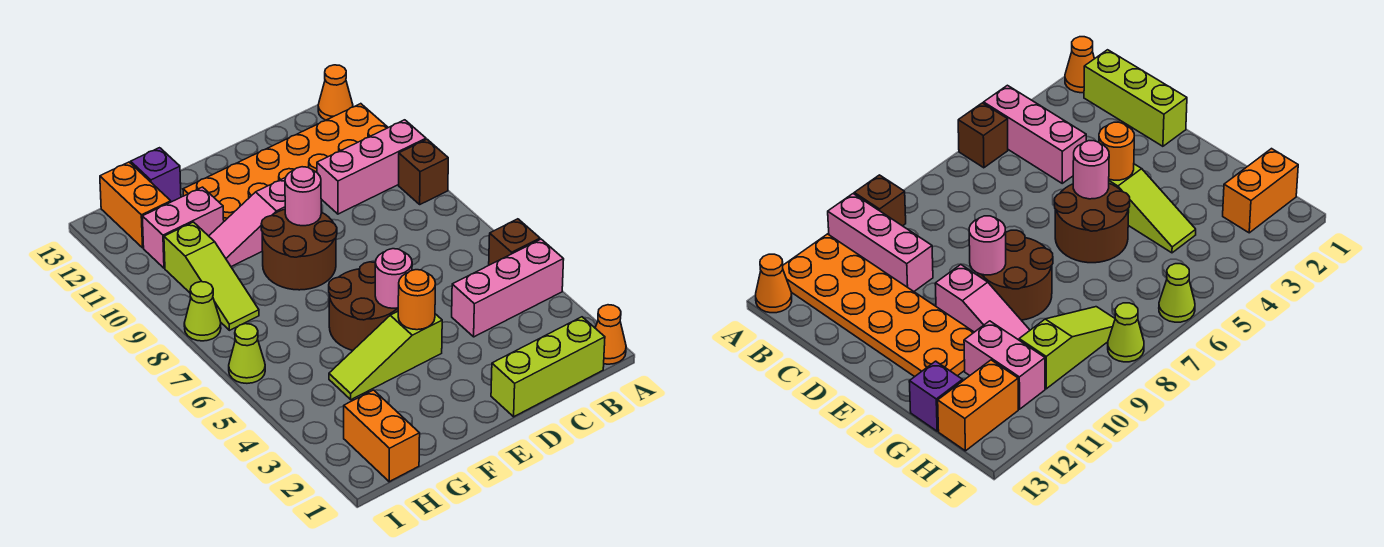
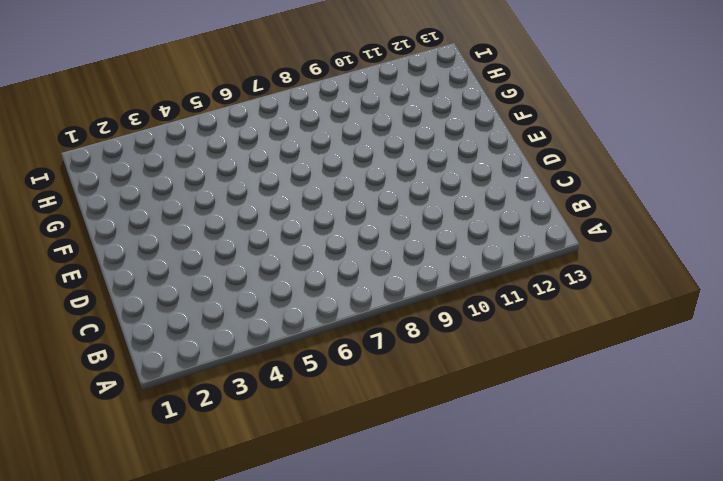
none -> orange cone A1 level 1
none -> pink brick A4:C4 level 1
none -> brown brick A5 level 1

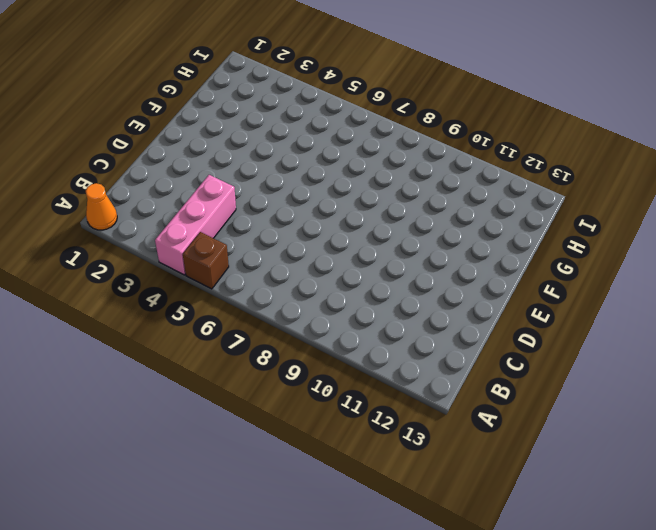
none -> brown brick A9 level 1
none -> pink brick A10:C10 level 1
none -> orange plate A11:F12 level 1

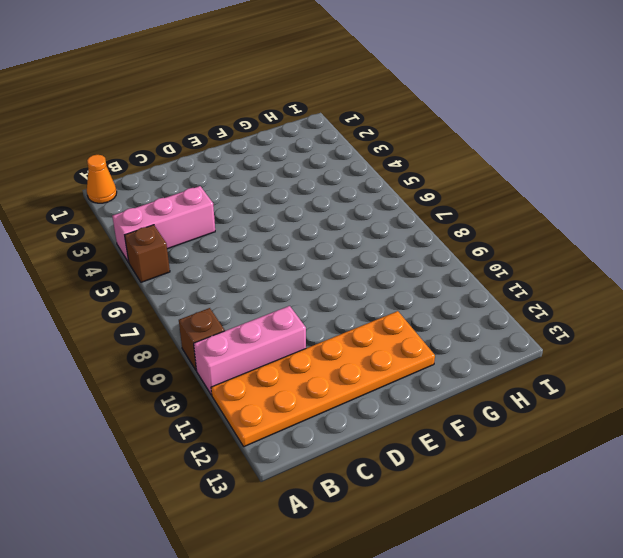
none -> orange cone A13 level 1
none -> lime brick B1:D1 level 1
none -> lime slope E4:G4 level 1 top E

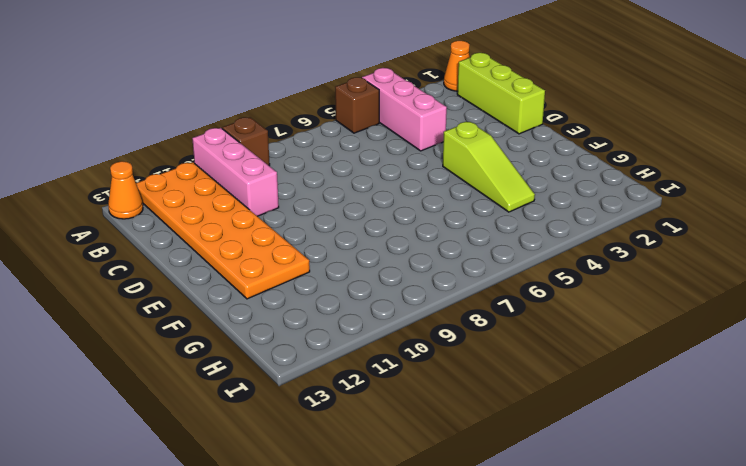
none -> brown round brick E5:F6 level 1
none -> brown round brick E8:F9 level 1
none -> pink slope E10:G10 level 1 top E

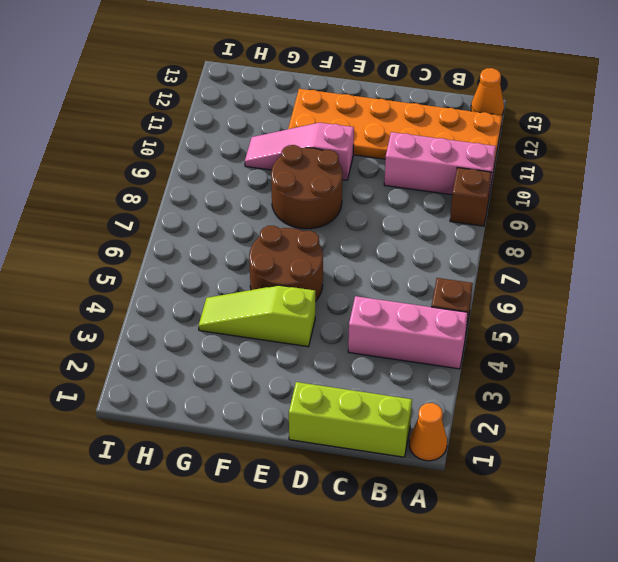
none -> pink brick G11:H11 level 1
none -> purple brick G13 level 1
none -> orange brick H1:H2 level 1

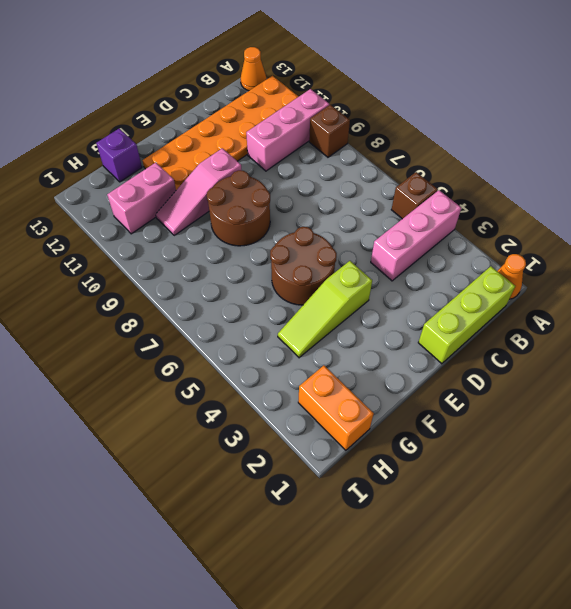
none -> lime slope H8:H10 level 1 top 10
none -> orange brick H12:H13 level 1
none -> lime cone I6 level 1

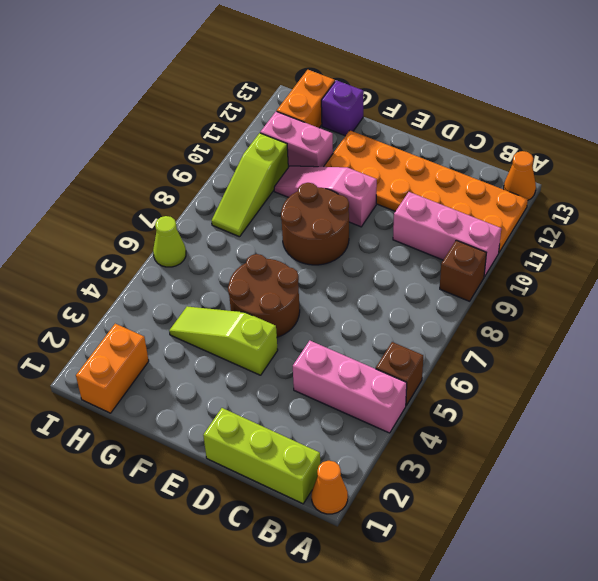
none -> lime cone I8 level 1
none -> orange round brick E4 level 2
none -> pink round brick E5 level 2

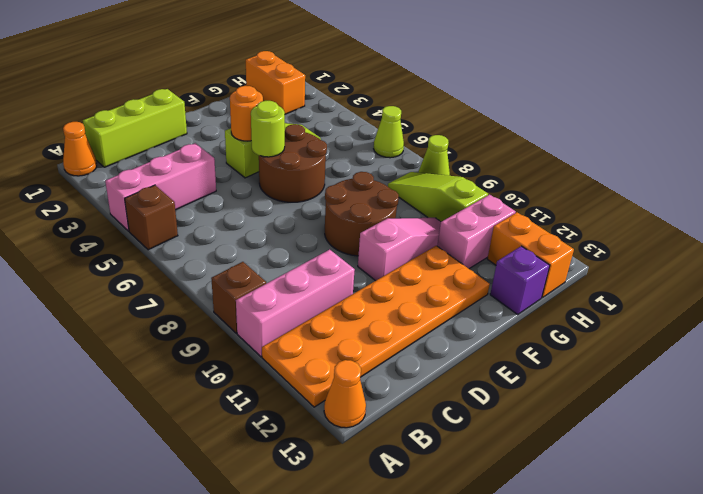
lime round brick E5 level 2 -> pink round brick E5 level 2
none -> pink round brick E9 level 2

